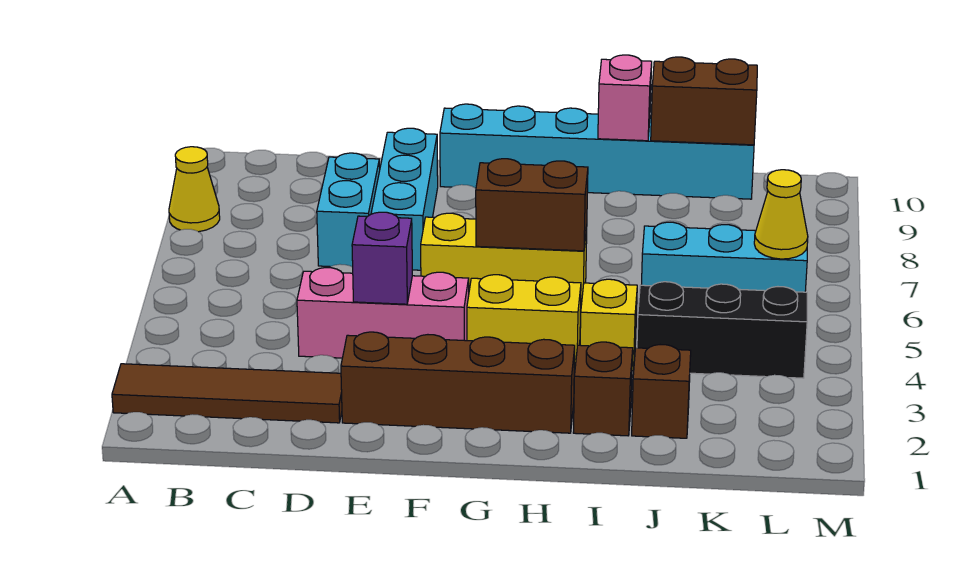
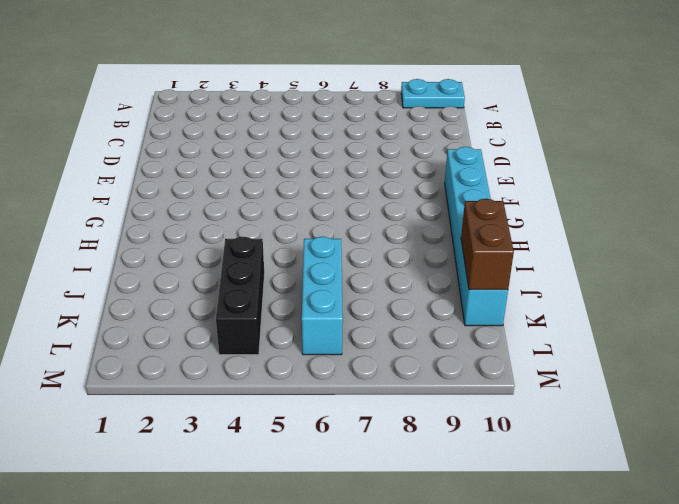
cyan plate A9:A10 level 1 -> none
none -> brown tile A2:D2 level 1
none -> yellow cone A8 level 1
none -> pink brick D4:F4 level 1

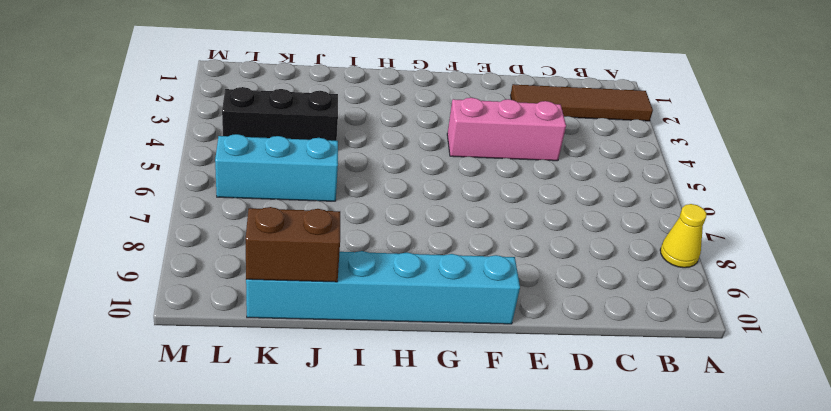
none -> cyan brick D7:D8 level 1
none -> brown brick E2:H2 level 1
none -> cyan brick E7:E9 level 1

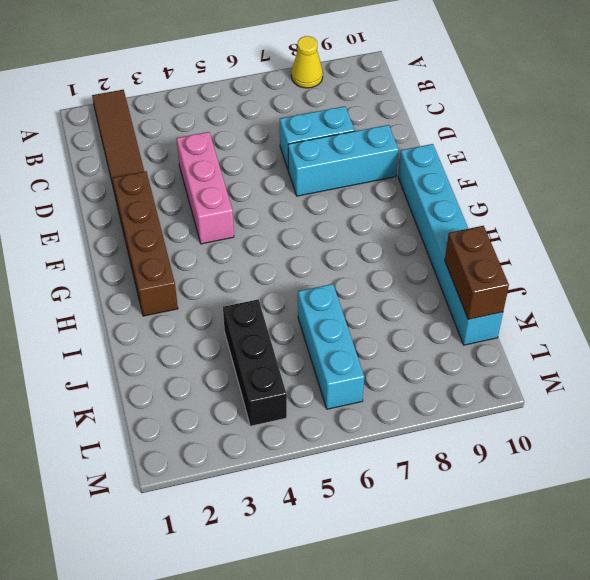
none -> yellow brick F6:H6 level 1
none -> yellow brick G4:H4 level 1
none -> brown brick I2 level 1

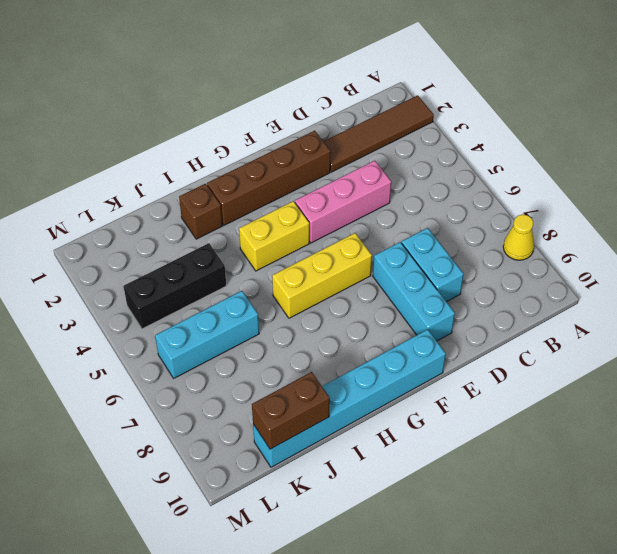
none -> yellow brick I4 level 1
none -> brown brick J2 level 1
none -> purple brick E4 level 2

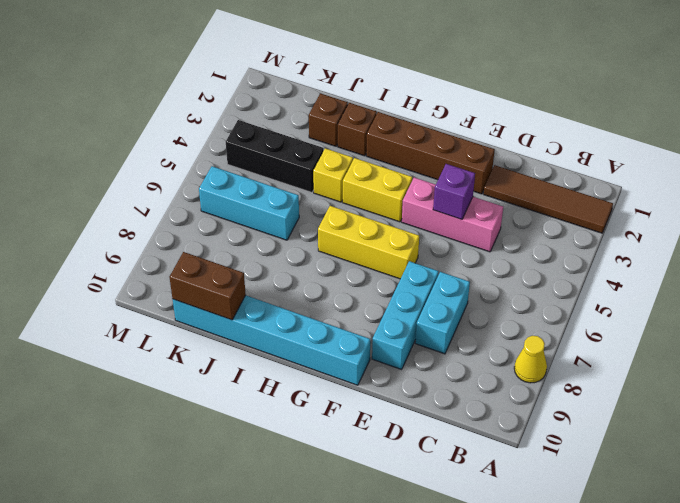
none -> brown brick G6:H6 level 2
none -> pink brick I10 level 2
none -> yellow cone L6 level 2

